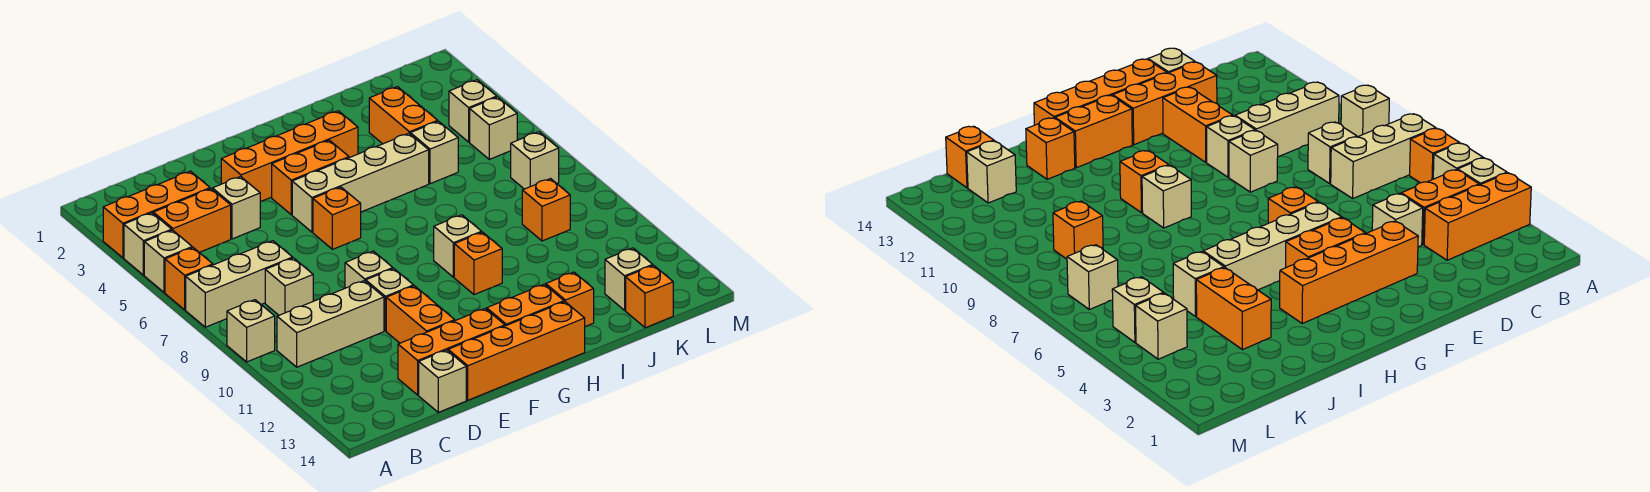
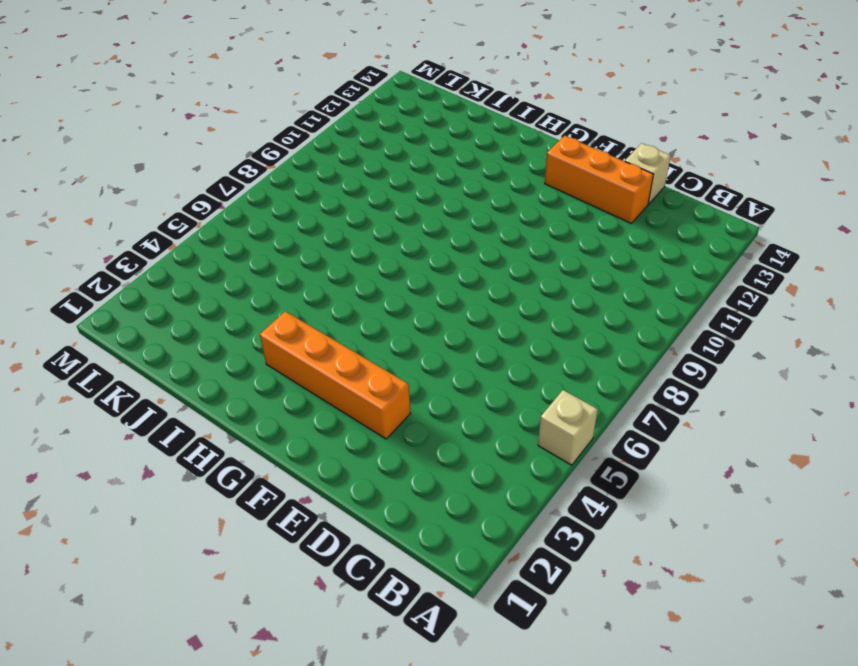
none -> orange brick A3:C3 level 1
none -> tan brick A4 level 1
none -> orange brick A6 level 1
none -> tan brick A7:C7 level 1

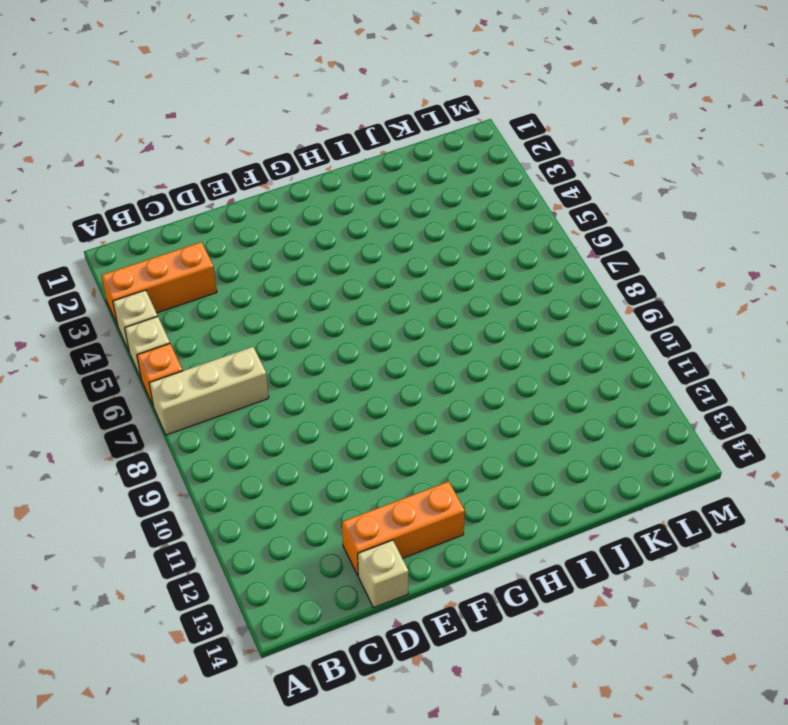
none -> tan brick A9 level 1
none -> orange brick B4:C4 level 1
none -> tan brick B10:D10 level 1
none -> tan brick C8 level 1

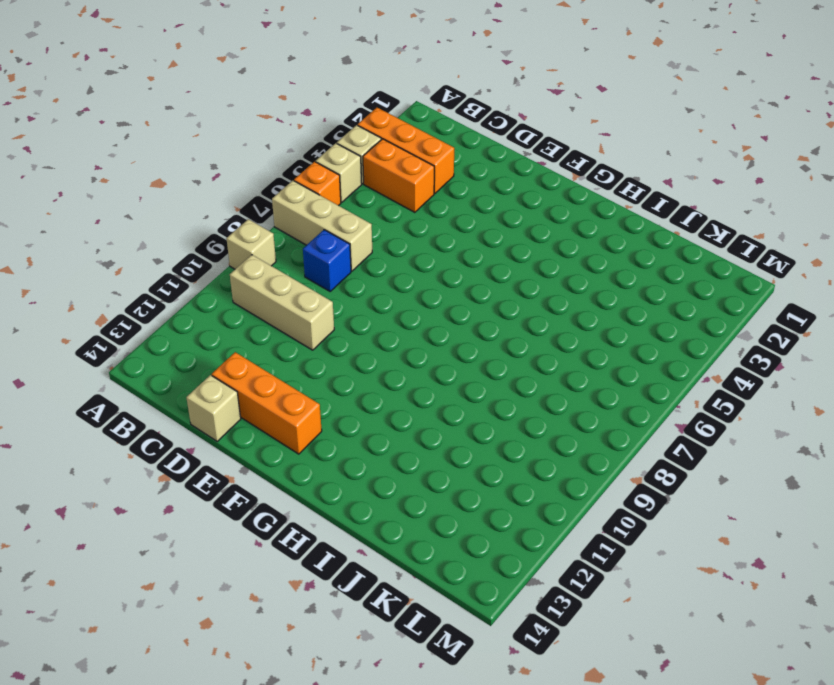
blue brick C8 level 1 -> tan brick C8 level 1
none -> tan brick D4 level 1
none -> orange brick E3:H3 level 1
none -> tan brick E9 level 1
none -> tan brick E10 level 1

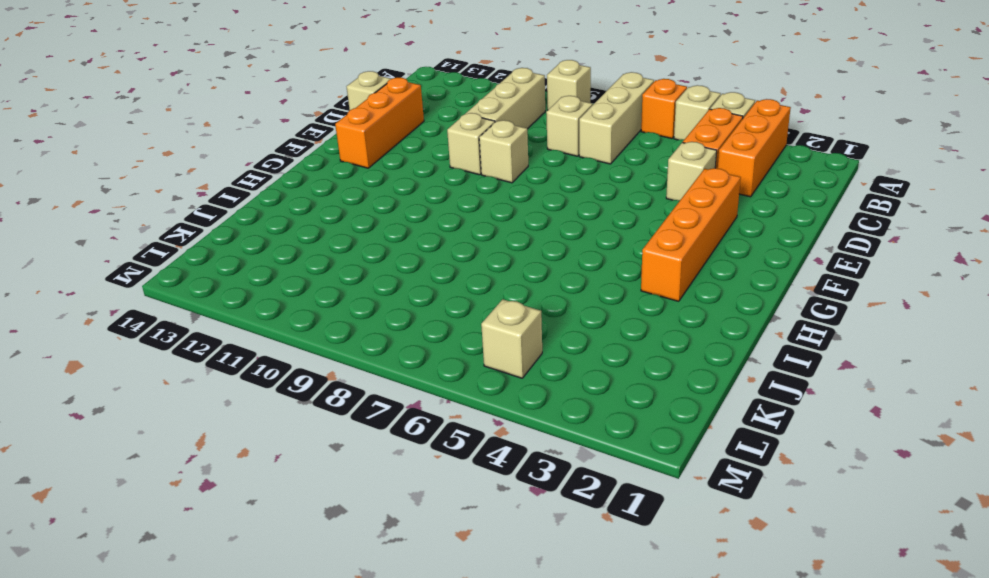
none -> orange brick E11:E12 level 1
none -> orange brick E14:H14 level 1
none -> orange brick F4:G4 level 1
none -> tan brick F5:I5 level 1

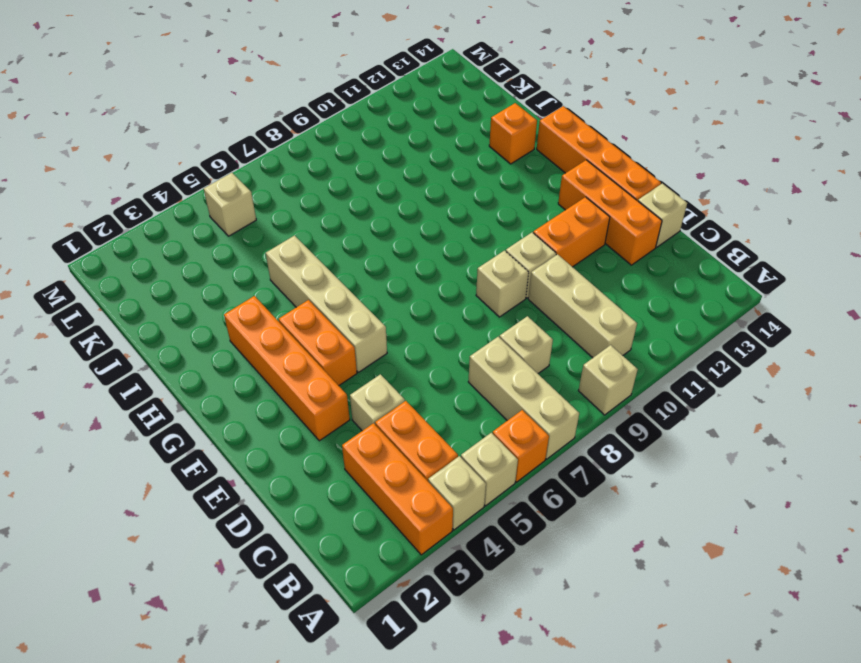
none -> orange brick F6 level 1
none -> orange brick G13:H13 level 1
none -> tan brick H9 level 1
none -> orange brick H10 level 1

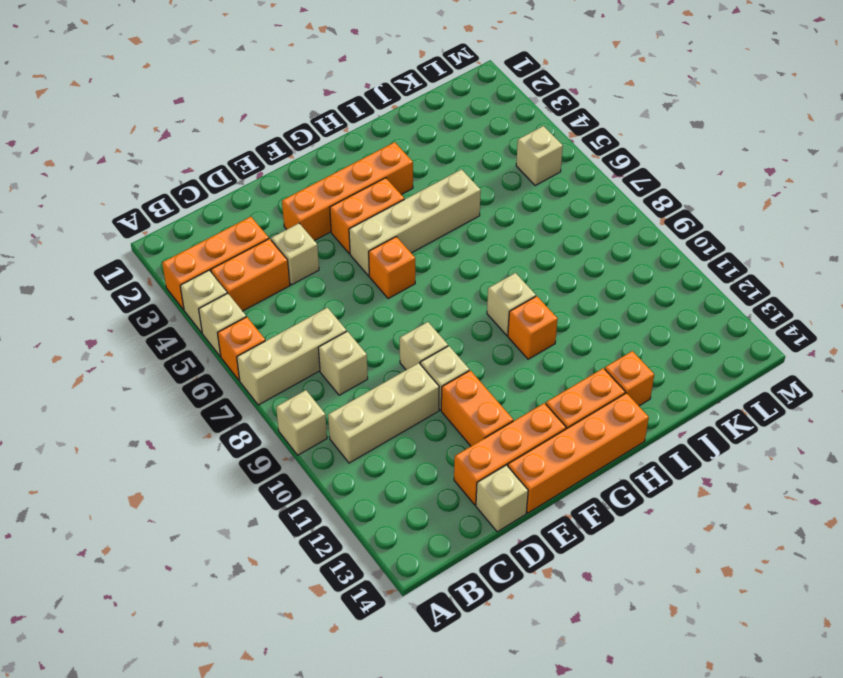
none -> orange brick J3:J4 level 1
none -> tan brick J5 level 1
none -> orange brick K9 level 1
none -> tan brick K13 level 1

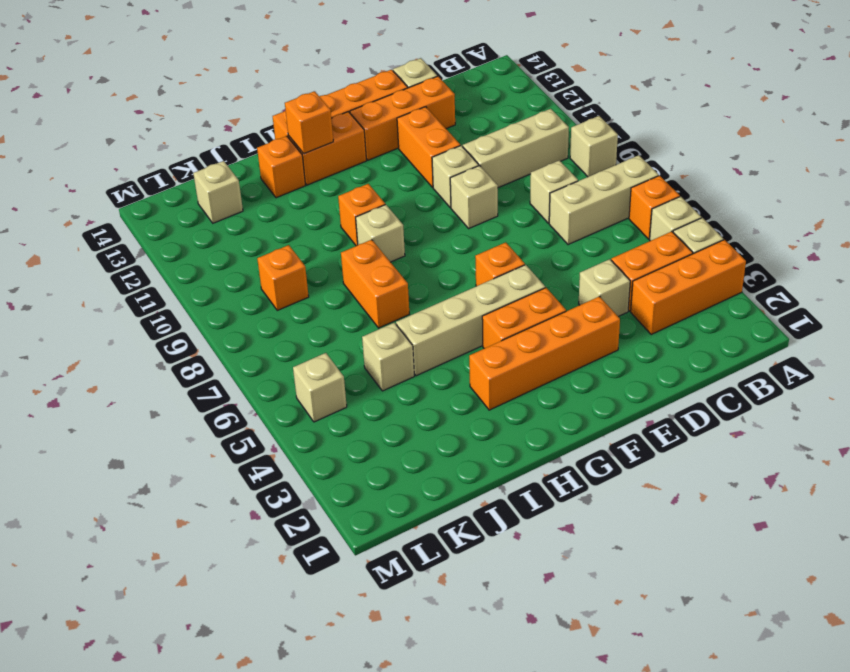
orange brick H13 level 2 -> orange brick K14 level 1
orange brick I7:I8 level 1 -> orange brick J3:J4 level 1
none -> tan brick L4 level 1
none -> tan brick L7 level 1

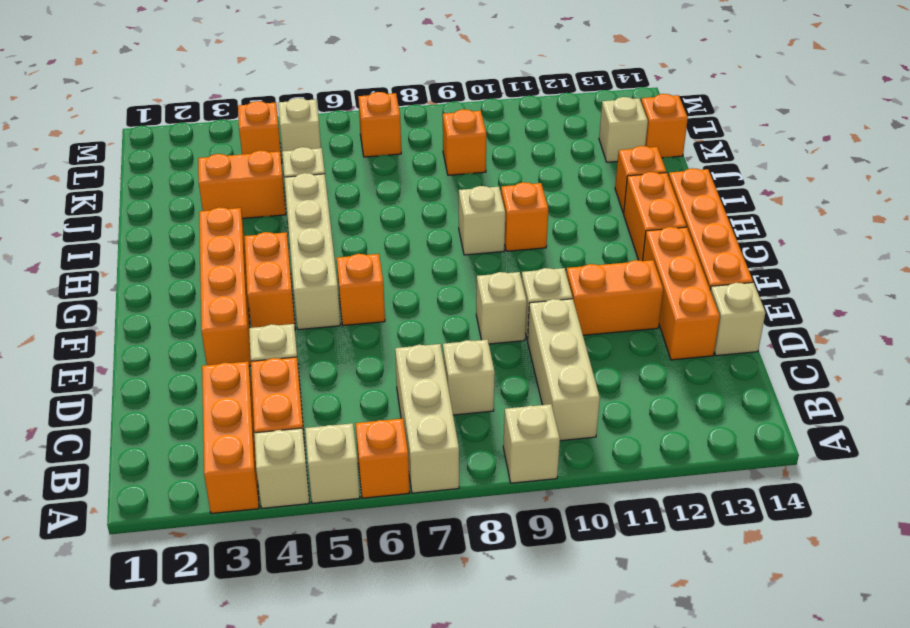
orange brick L4 level 1 -> tan brick L4 level 1
orange brick L7 level 1 -> tan brick L7 level 1

